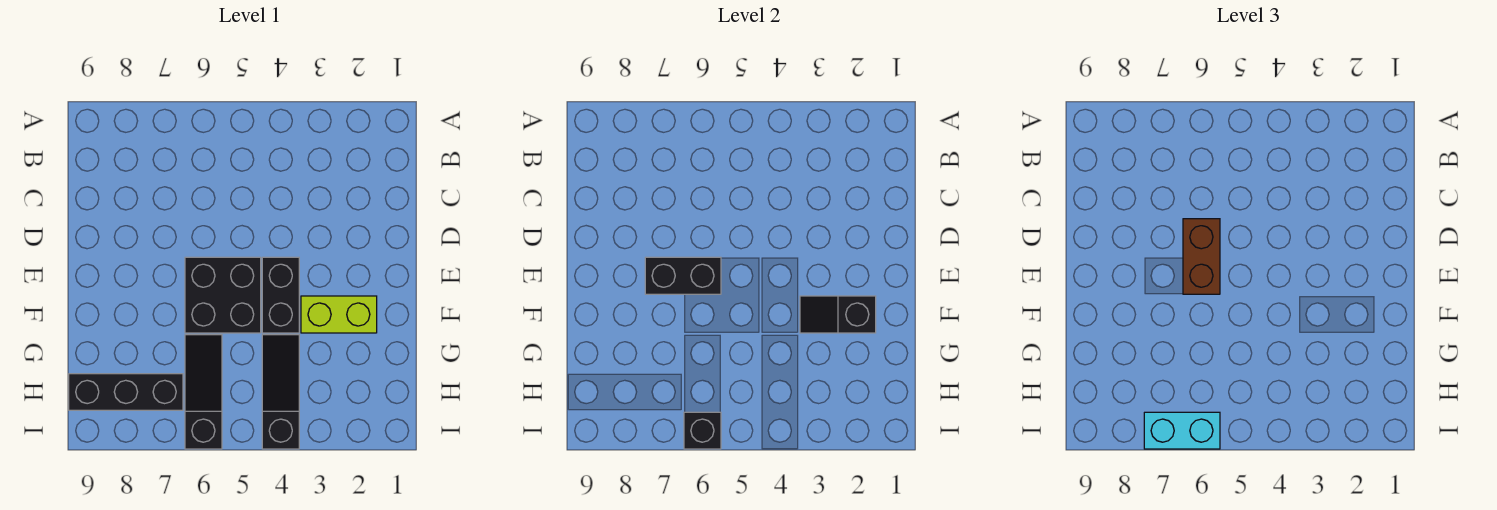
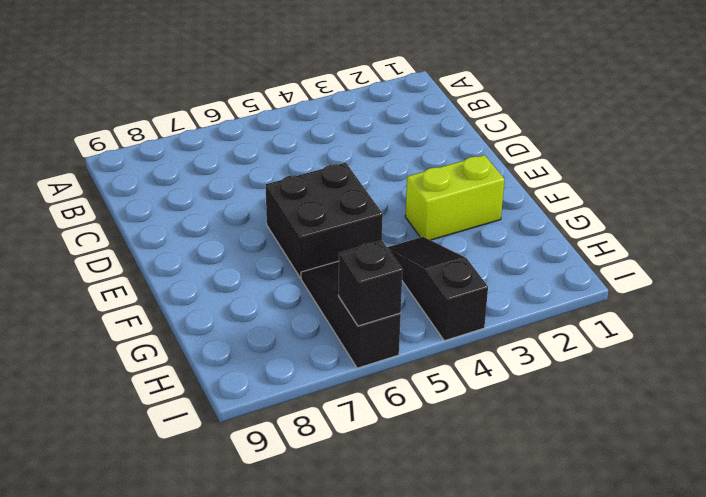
none -> black brick E4:F4 level 1
none -> black brick H7:H9 level 1

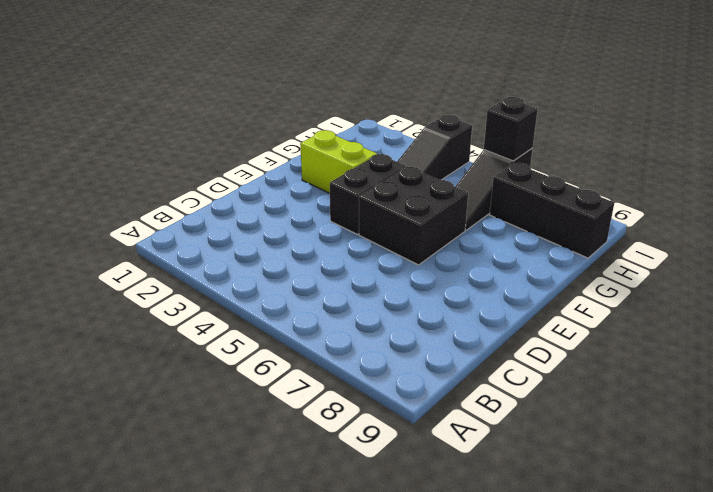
none -> black brick E6:E7 level 2
none -> black slope F2:F3 level 2 top 2

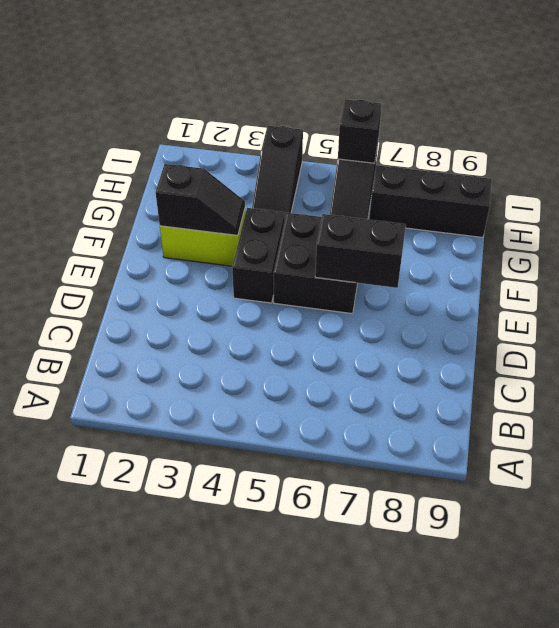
none -> brown brick D6:E6 level 3
none -> cyan brick I6:I7 level 3

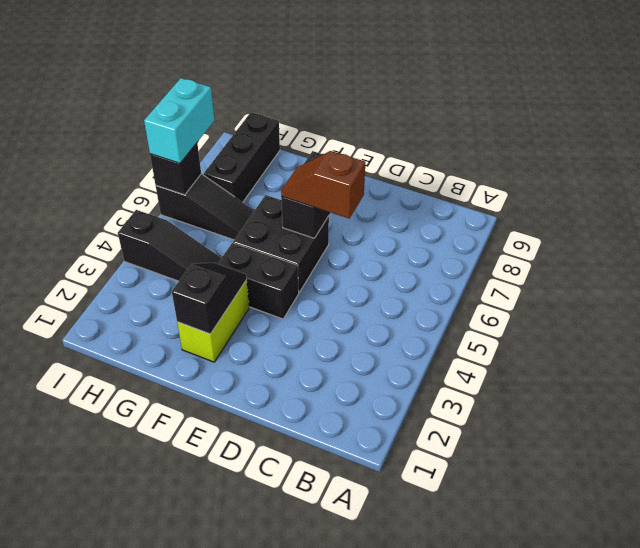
brown slope D6:E6 level 3 top D -> brown brick D6:E6 level 3

